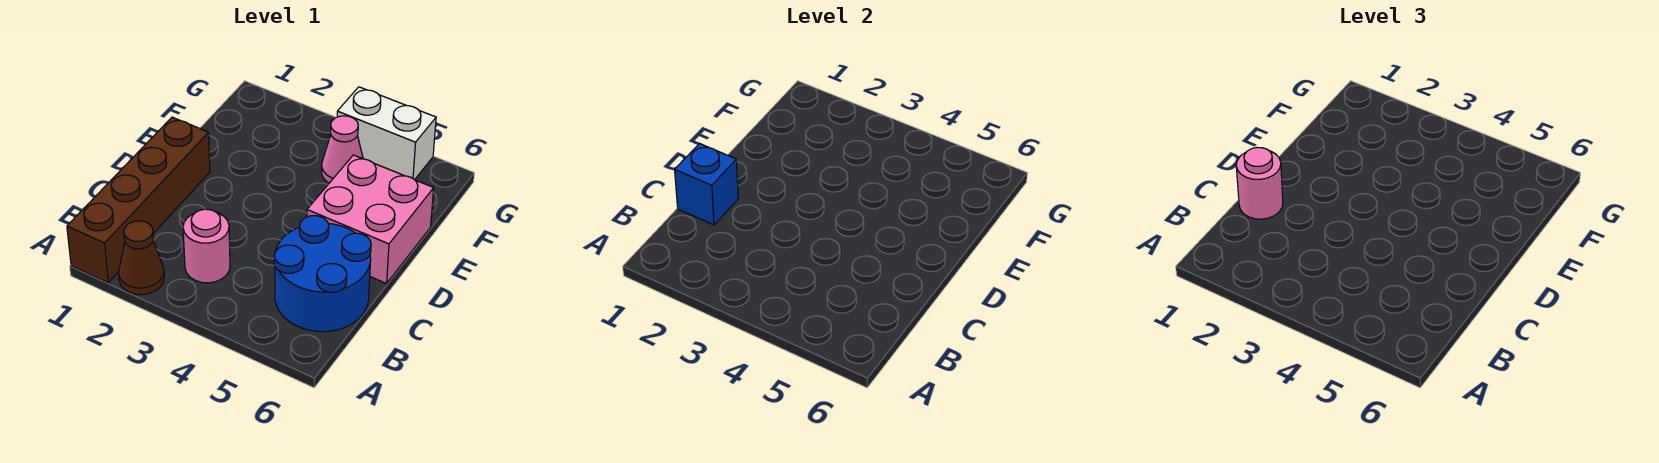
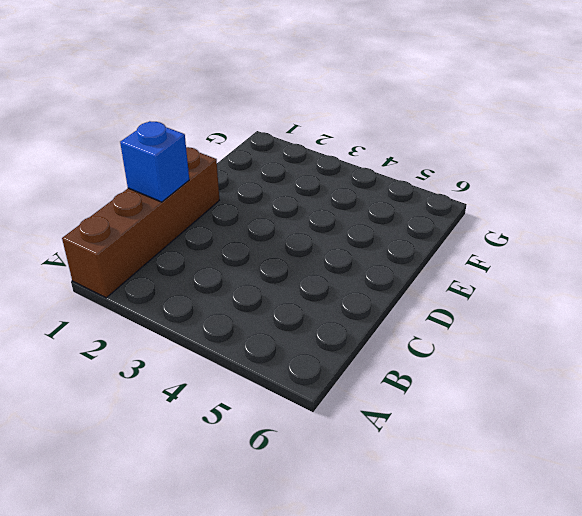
none -> brown cone A2 level 1
none -> pink round brick B3 level 1

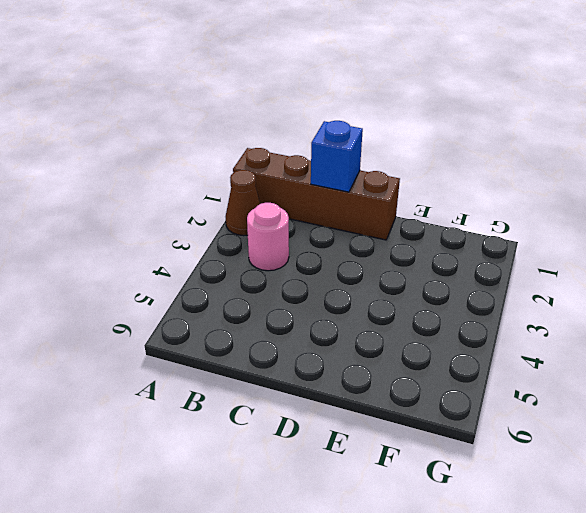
none -> blue round brick B5:C6 level 1
none -> pink brick D5:E6 level 1

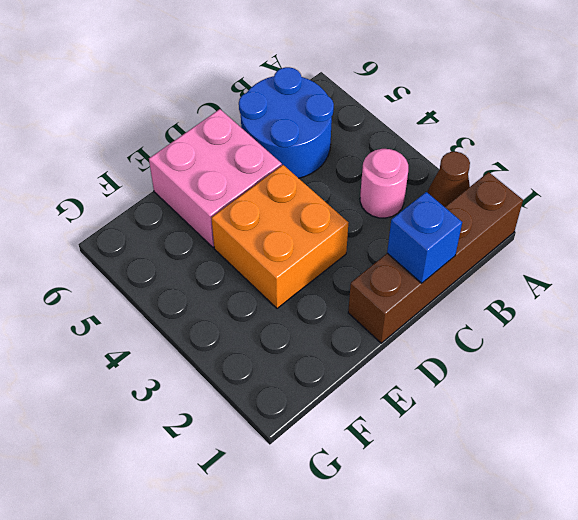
orange brick D3:E4 level 1 -> none
none -> pink cone F4 level 1
none -> white brick G4:G5 level 1

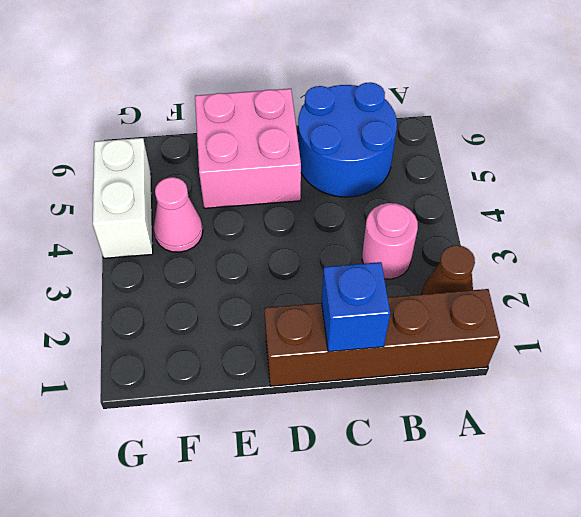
none -> pink round brick C1 level 3

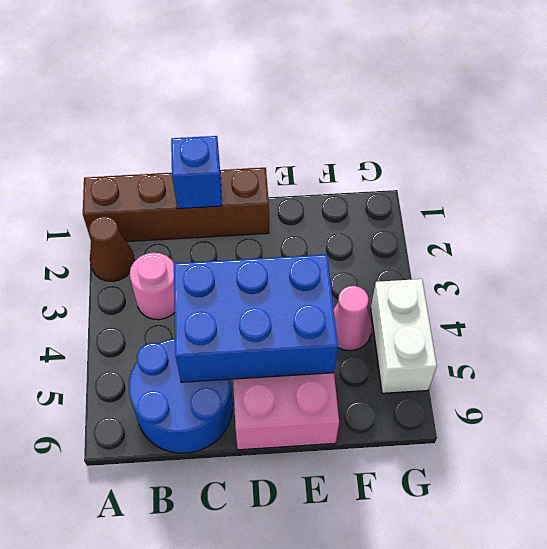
blue brick C4:E5 level 2 -> none
none -> pink round brick C1 level 3

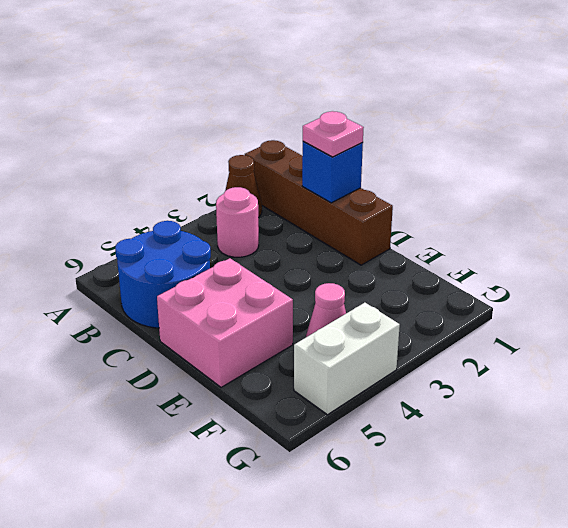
pink plate C1 level 3 -> pink round brick C1 level 3

